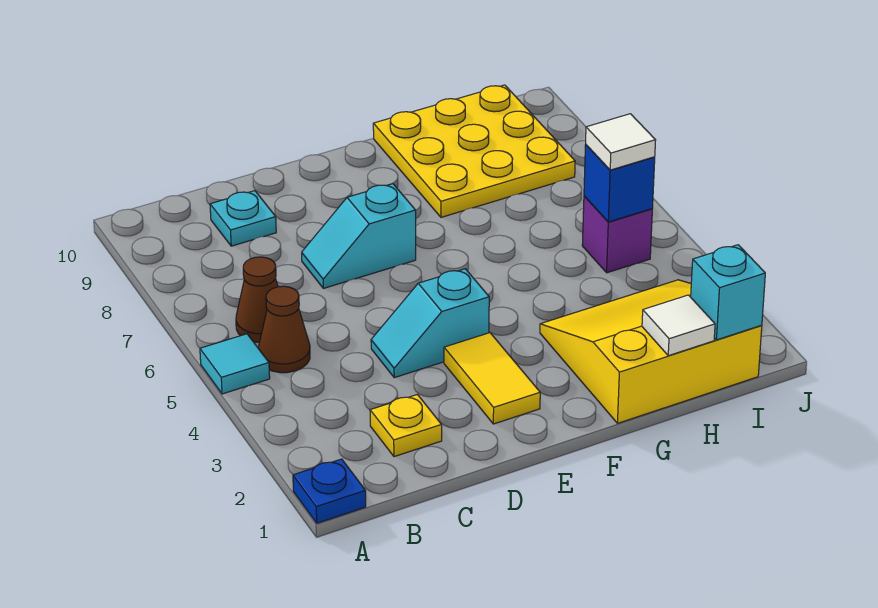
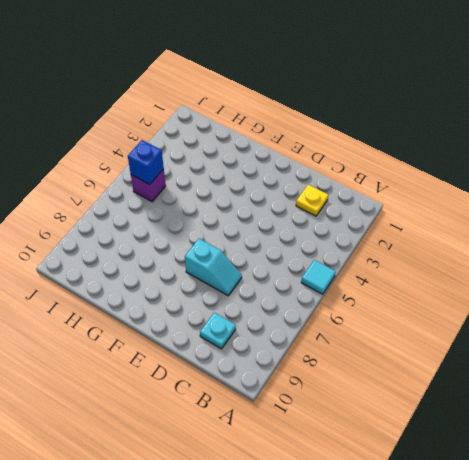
none -> blue plate A1 level 1
none -> brown cone B5 level 1
none -> brown cone B6 level 1

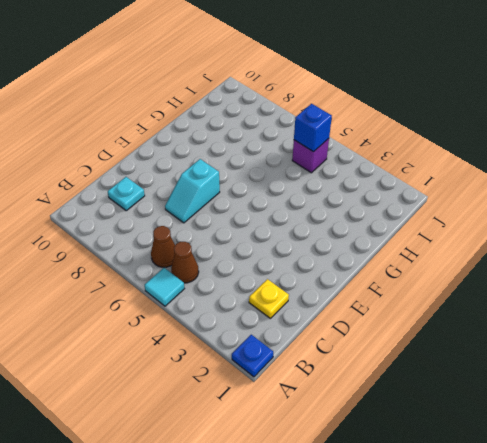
none -> cyan slope D4:E4 level 1 top E
none -> yellow tile E2:E3 level 1
none -> yellow slope G1:I3 level 1 top 1

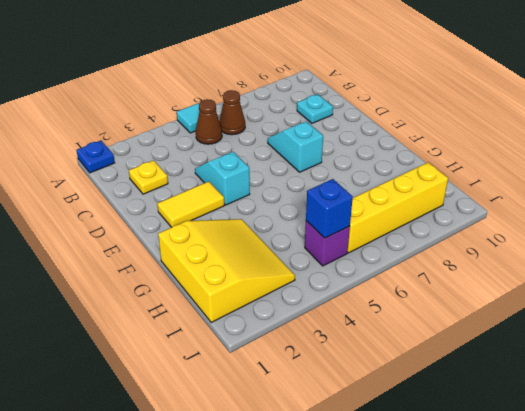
yellow brick I6:I9 level 1 -> yellow plate G8:I10 level 1
none -> white tile H1 level 2
none -> cyan brick I1 level 2
none -> white tile I5 level 3

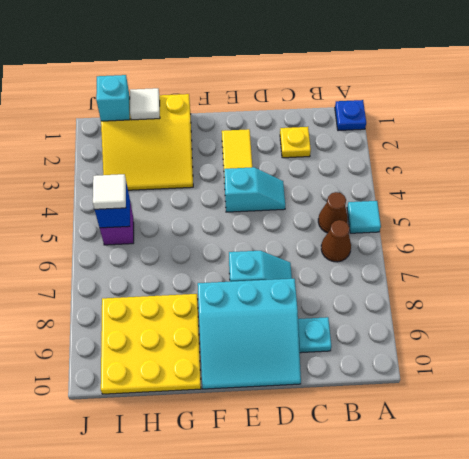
cyan slope D8:F10 level 1 top 8 -> none

